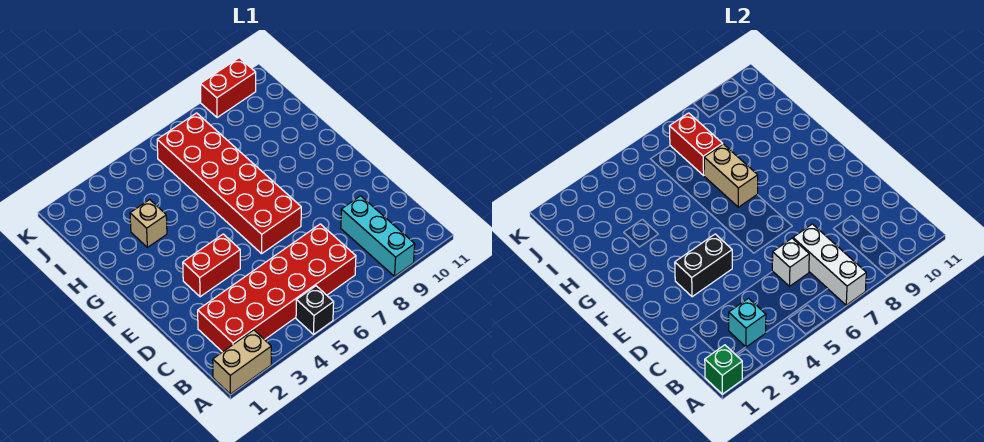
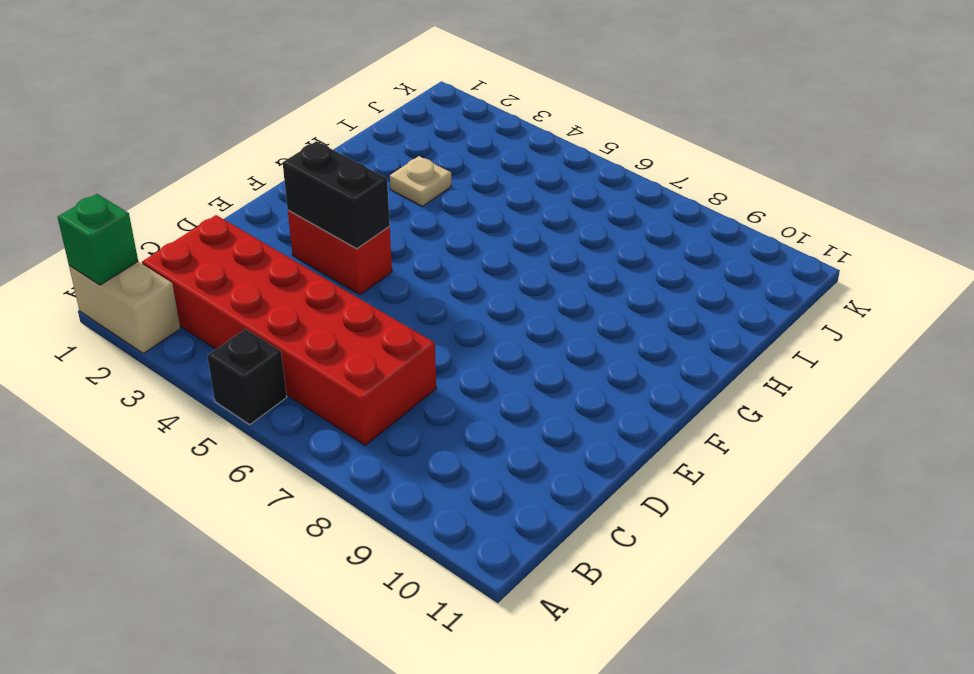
tan plate H3 level 1 -> tan brick H3 level 1
none -> cyan brick A9:C9 level 1
none -> red brick E6:J7 level 1
none -> red brick K9:K10 level 1

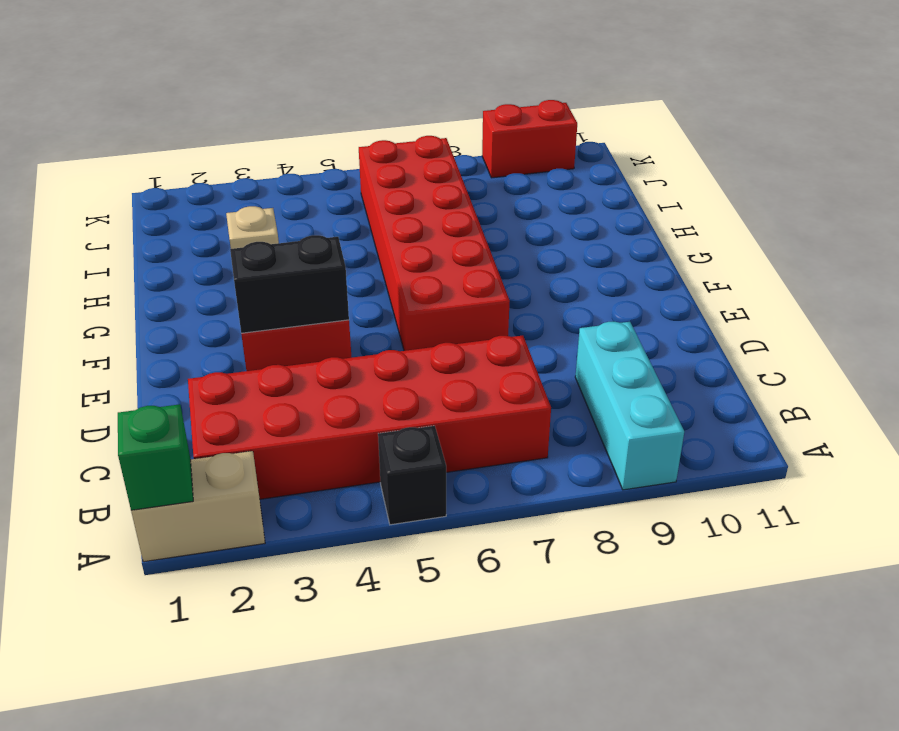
none -> white brick A7:C7 level 2
none -> cyan brick B3 level 2
none -> white brick C6 level 2

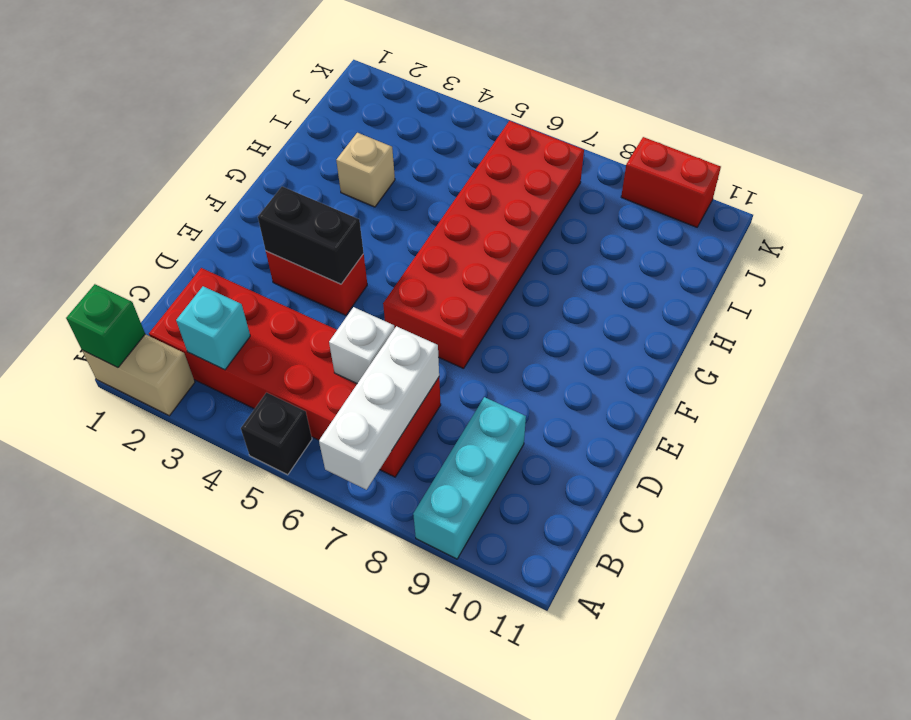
none -> tan brick G7:H7 level 2
none -> red brick I7:J7 level 2

